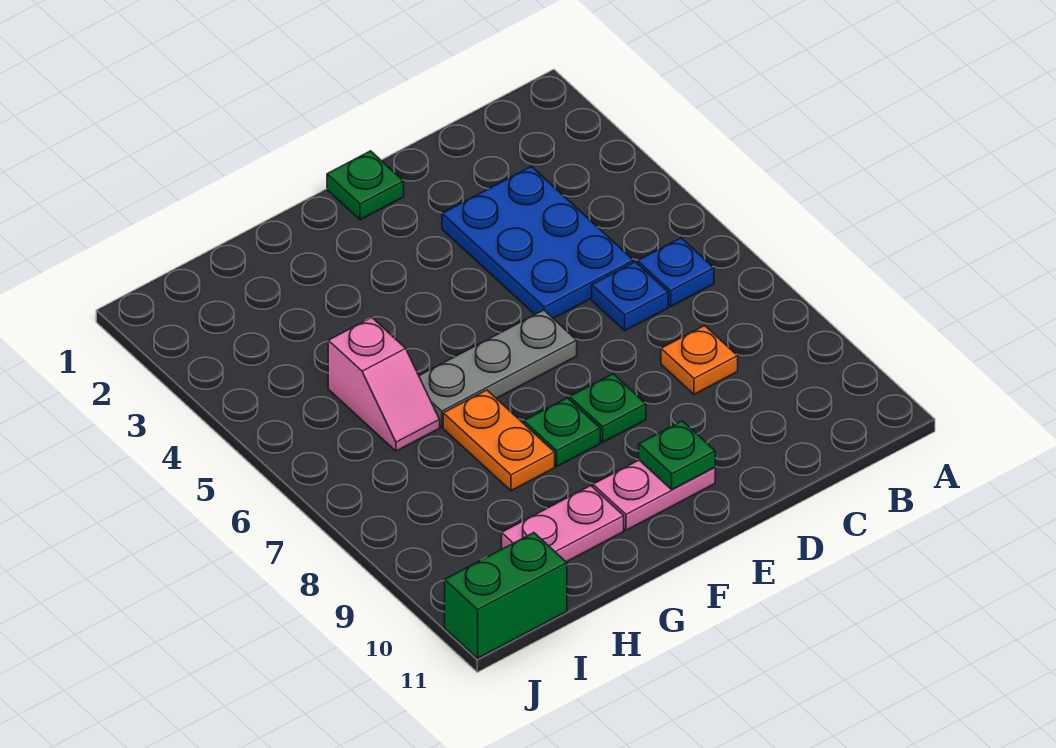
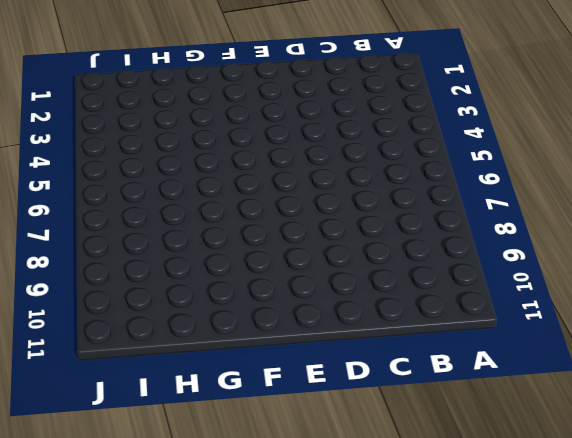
none -> blue plate B6 level 1
none -> blue plate C3:D5 level 1
none -> blue plate C6 level 1

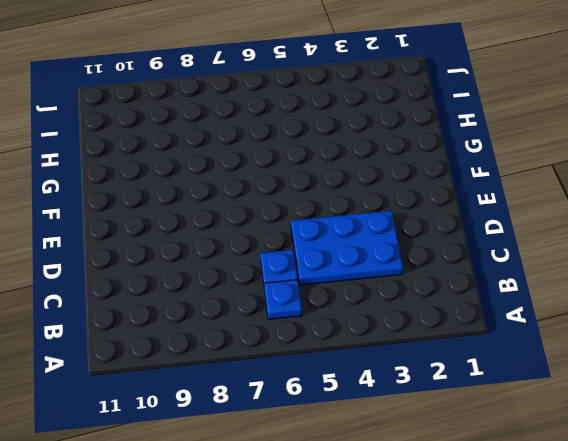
none -> orange plate C8 level 1
none -> green plate E1 level 1
none -> grey plate E6:G6 level 1

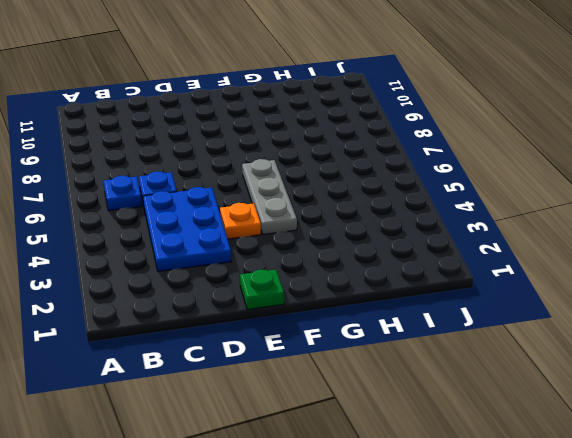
orange plate E4 level 1 -> orange plate C8 level 1
grey plate F4:F6 level 1 -> grey plate E6:G6 level 1
none -> green plate E8 level 1
none -> pink plate E10:F10 level 1
none -> green plate F8 level 1

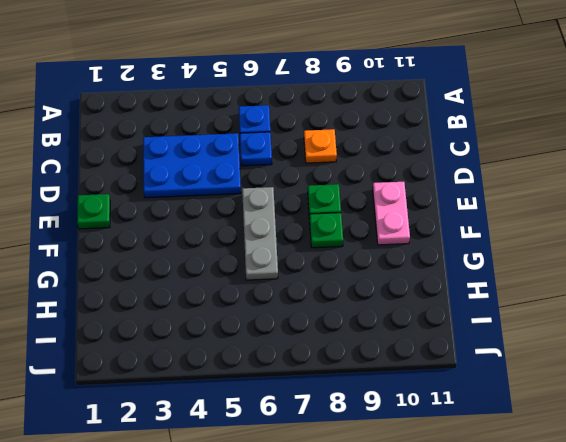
none -> orange plate G7:G8 level 1
none -> pink plate G10:H10 level 1
none -> pink slope H5:H6 level 1 top 5

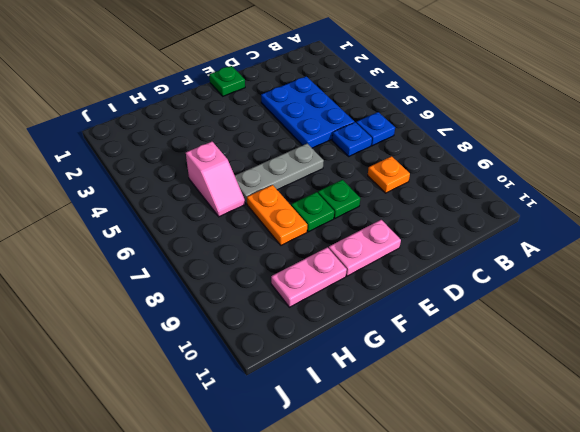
none -> green brick I11:J11 level 1
none -> green plate E10 level 2

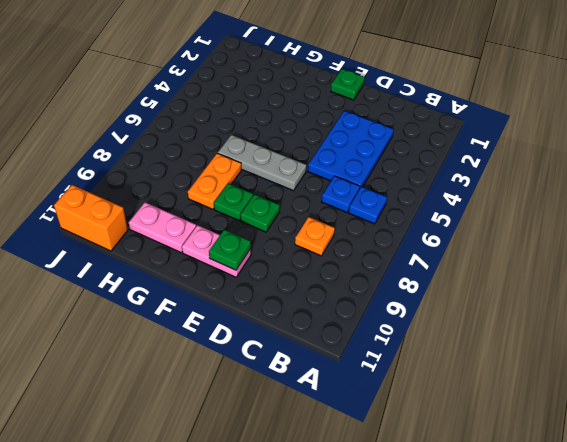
orange brick I11:J11 level 1 -> green brick I11:J11 level 1
none -> pink slope H5:H6 level 1 top 5

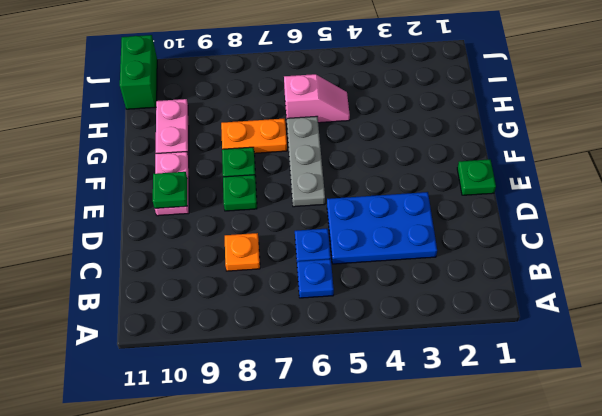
pink slope H5:H6 level 1 top 6 -> pink slope H5:H6 level 1 top 5

